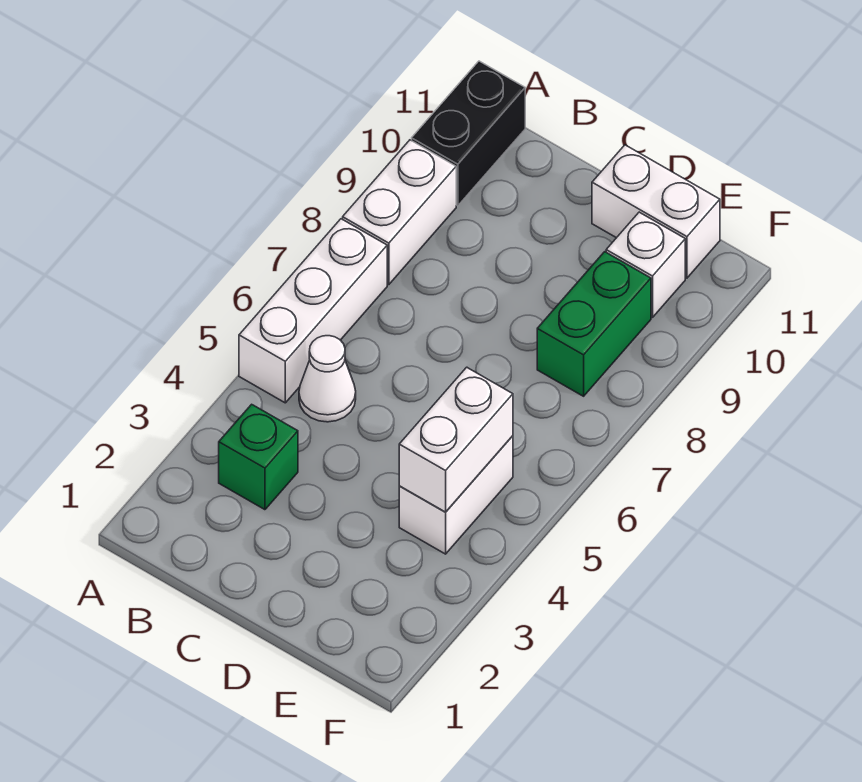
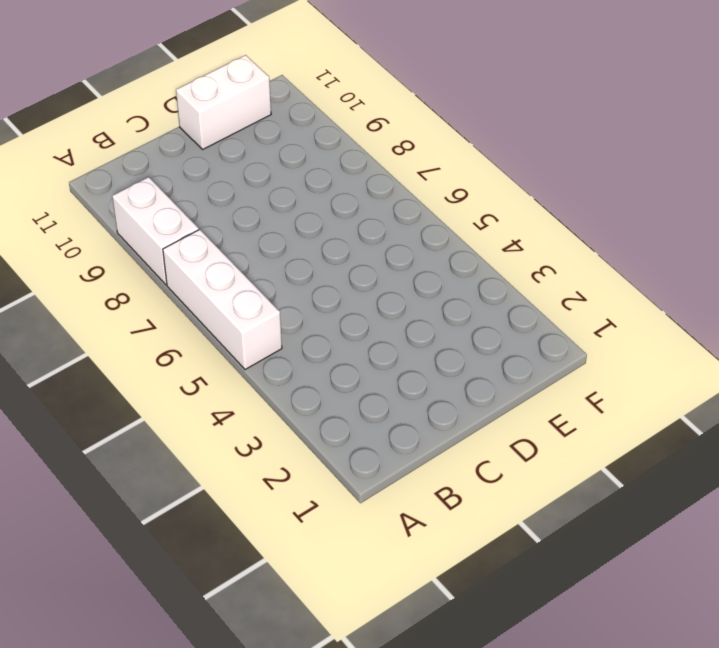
none -> black brick A10:A11 level 1
none -> green brick B3 level 1

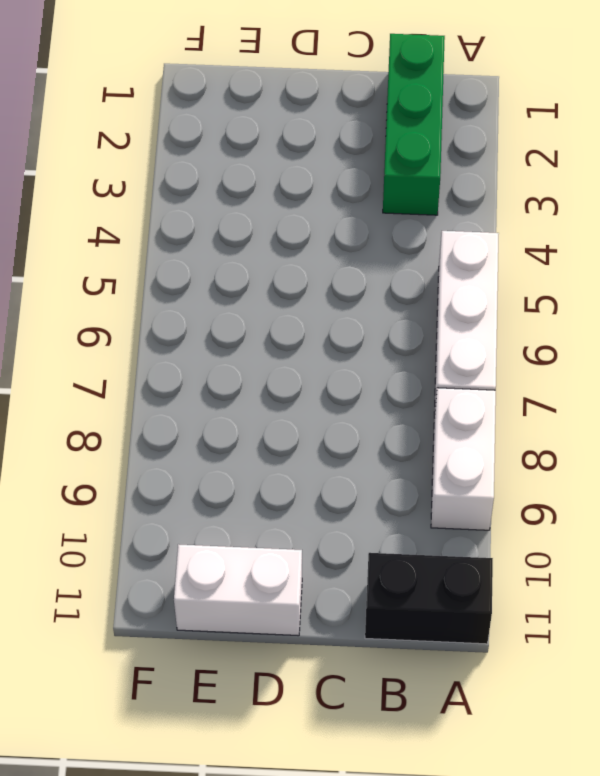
black brick A11:B11 level 1 -> black brick A10:A11 level 1
green brick B1:B3 level 1 -> green brick B3 level 1
none -> white cone B5 level 1
none -> white brick E4:E5 level 1

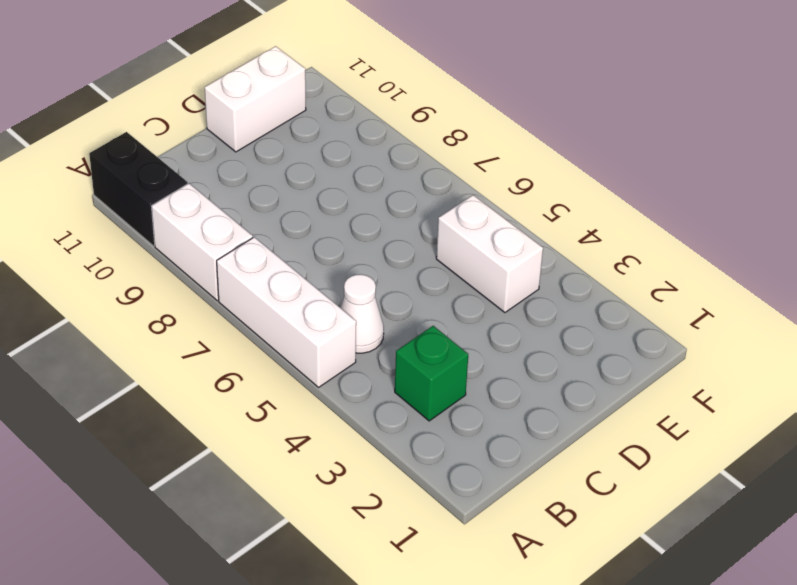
none -> green brick E8:E9 level 1
none -> white brick E10 level 1

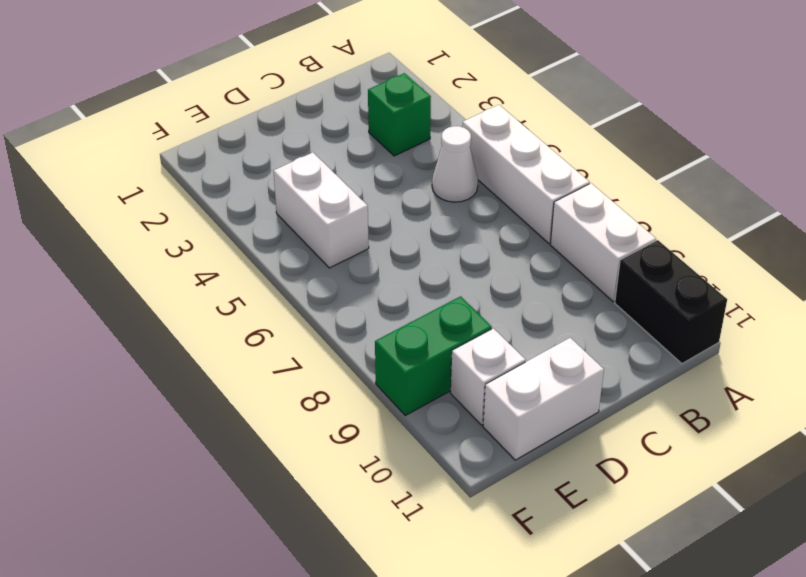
green brick E9:F9 level 1 -> green brick E8:E9 level 1
none -> white brick E4:E5 level 2

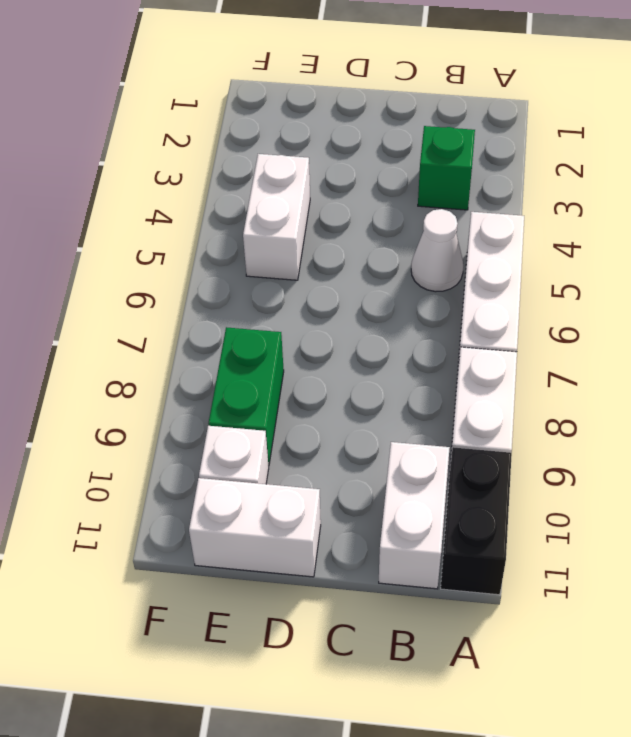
white brick B10:B11 level 1 -> white brick E4:E5 level 2

